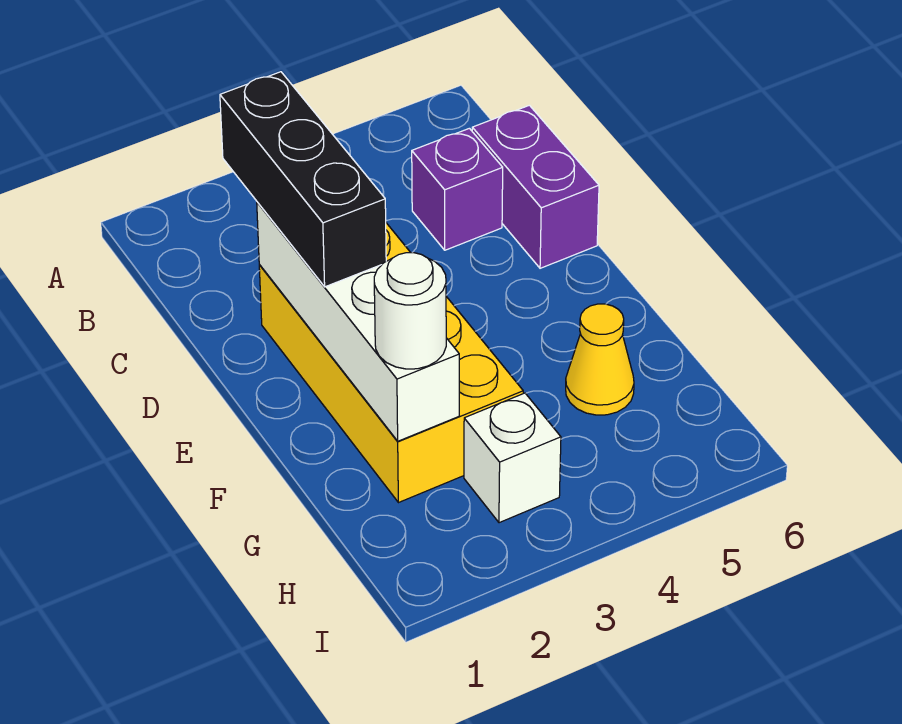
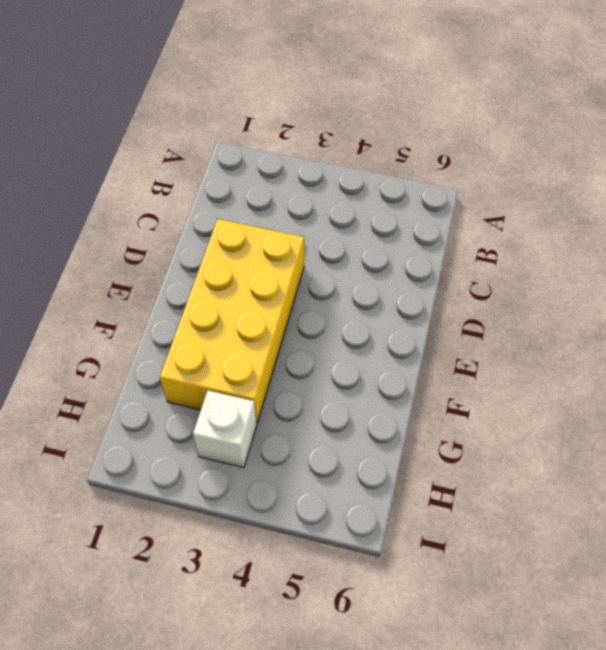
none -> purple brick C5 level 1
none -> purple brick C6:D6 level 1

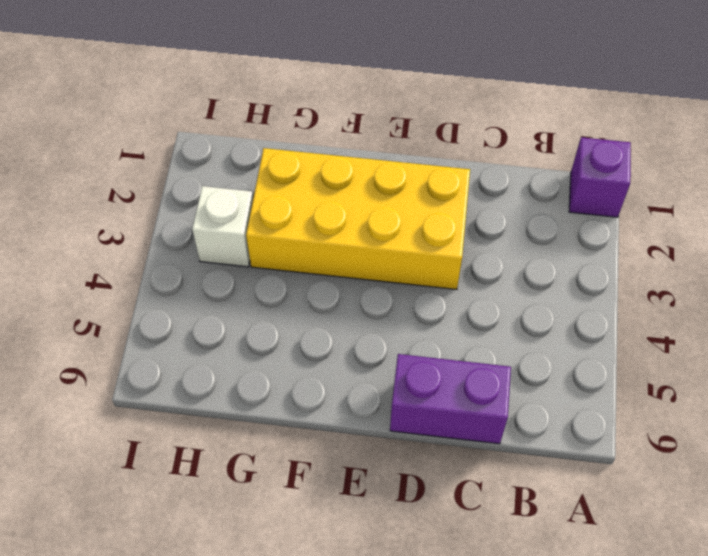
purple brick A1 level 1 -> purple brick C5 level 1
none -> yellow cone G5 level 1
none -> white brick D2:G2 level 2

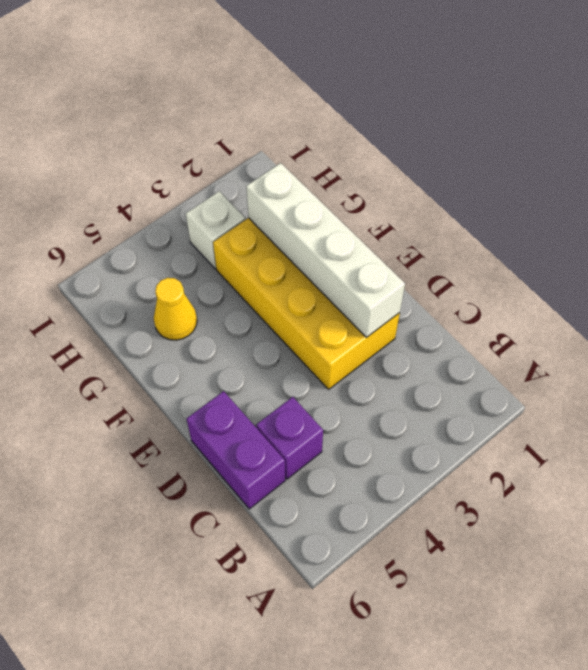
none -> black brick C2:E2 level 3
none -> white round brick G2 level 3

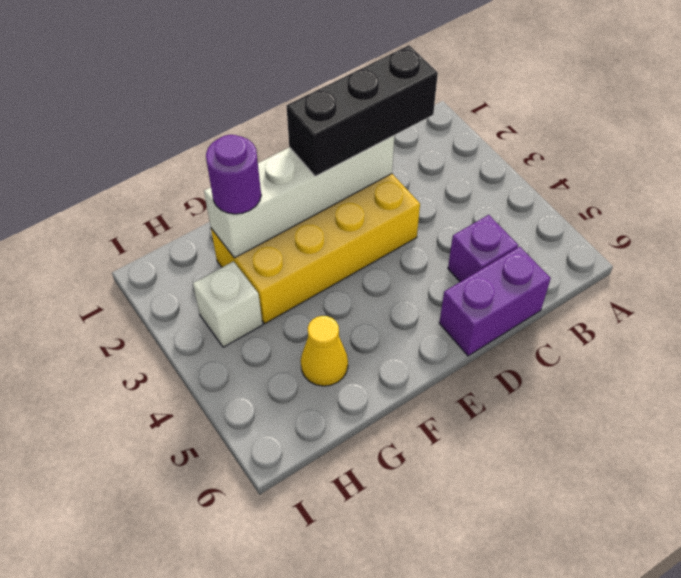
purple round brick G2 level 3 -> white round brick G2 level 3

